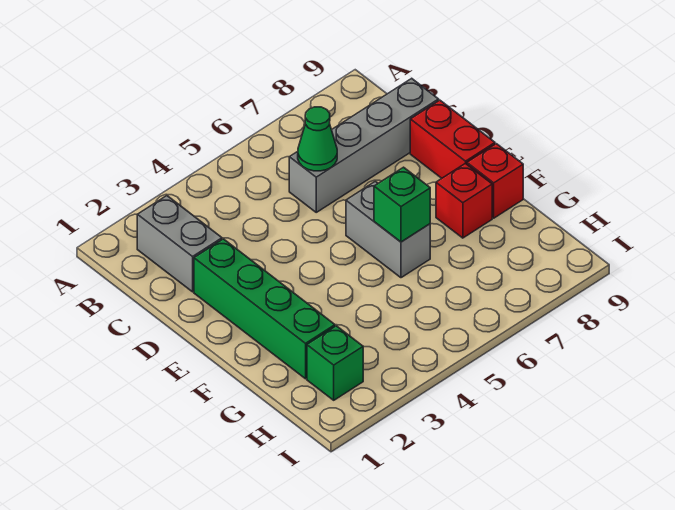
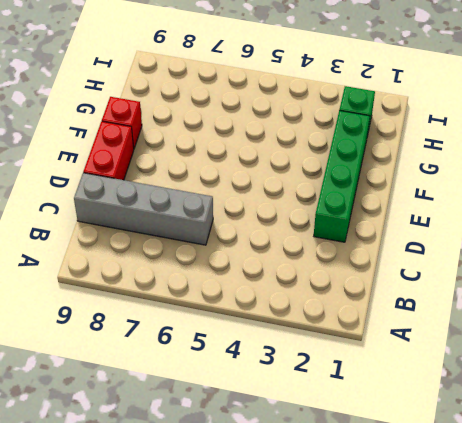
none -> grey brick B2:C2 level 1
none -> grey brick E6:F6 level 1

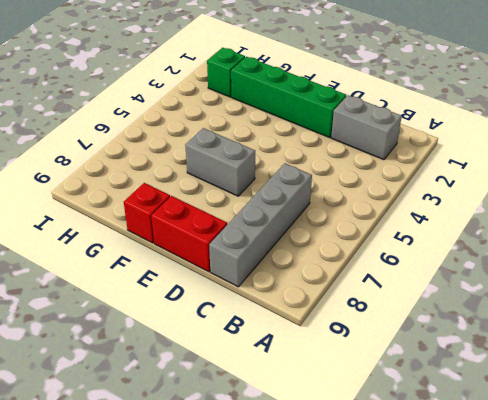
none -> red brick F8 level 1
none -> green cone C6 level 2

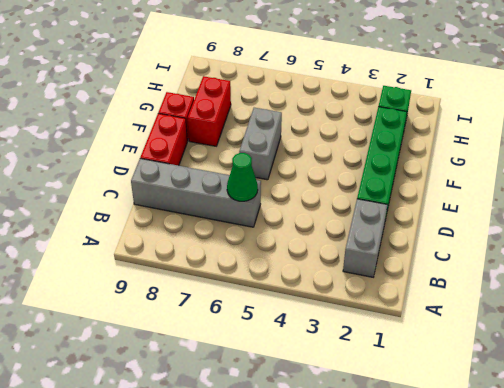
red brick F8:G8 level 1 -> red brick F8 level 1
none -> green brick F6 level 2

